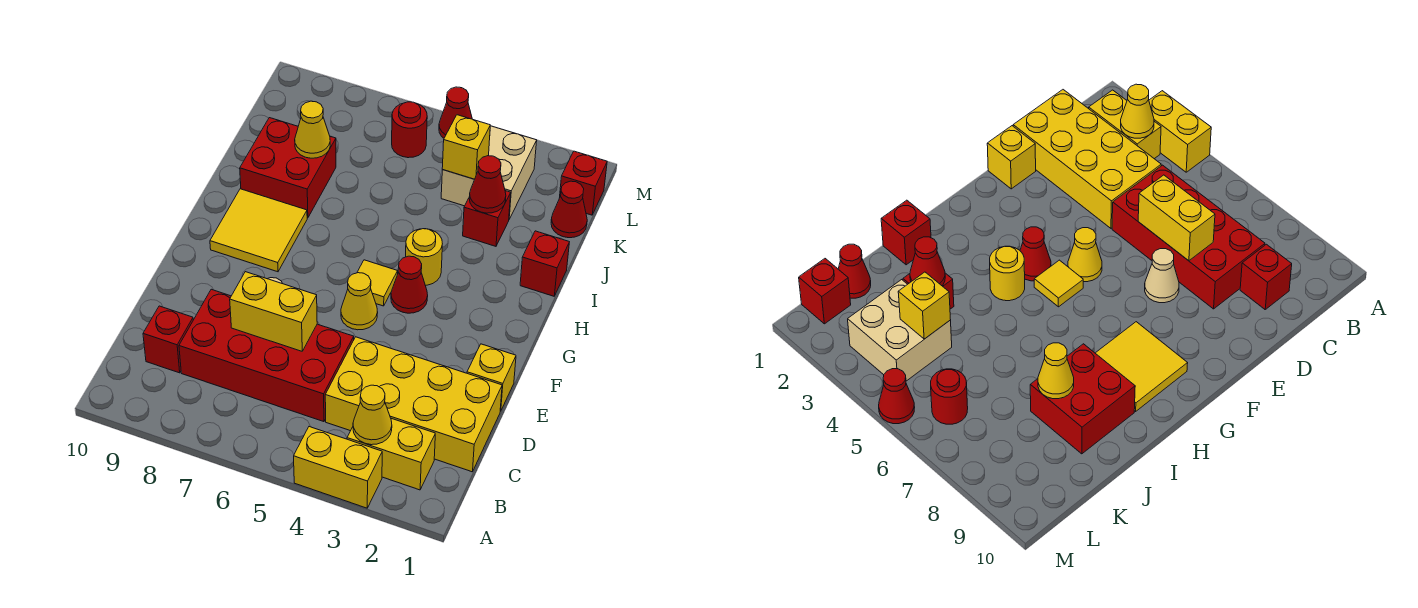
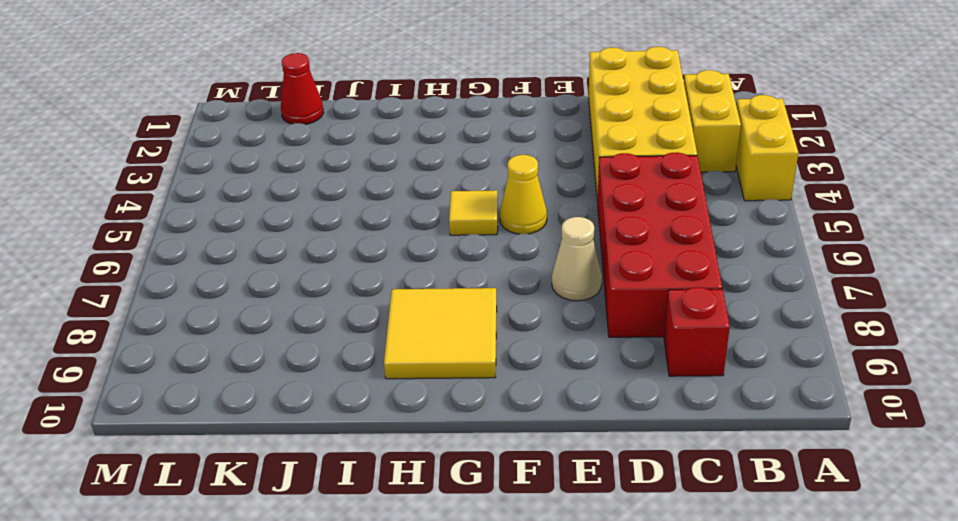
none -> yellow brick E1 level 1
none -> red cone G4 level 1
none -> yellow round brick H4 level 1

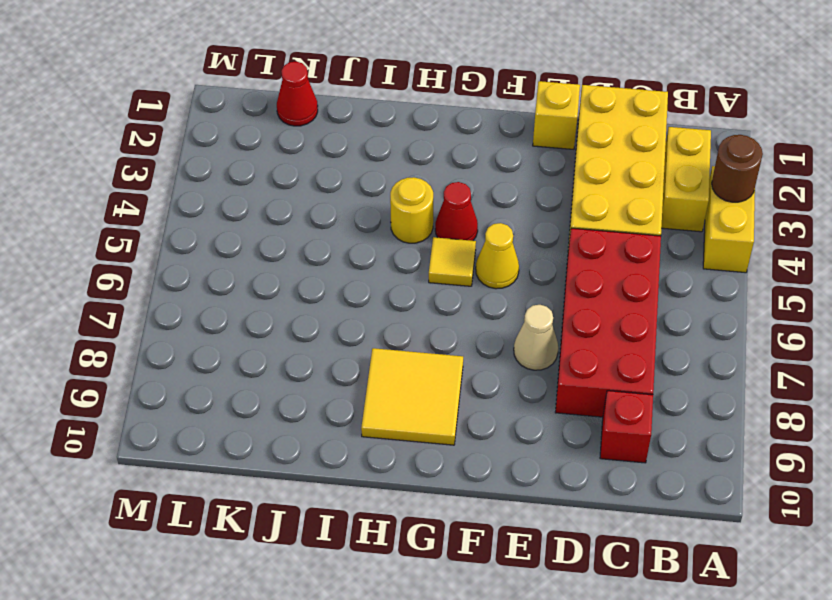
brown round brick A3 level 2 -> none
none -> red brick I1 level 1
none -> red brick I8:J9 level 1
none -> red brick J3 level 1

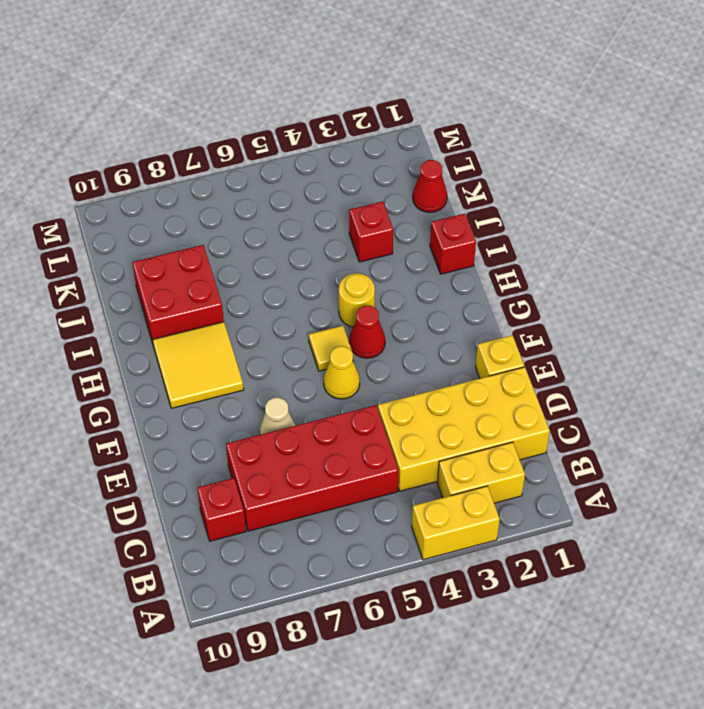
none -> tan brick K3:L4 level 1
none -> red brick L1 level 1
none -> red round brick L6 level 1

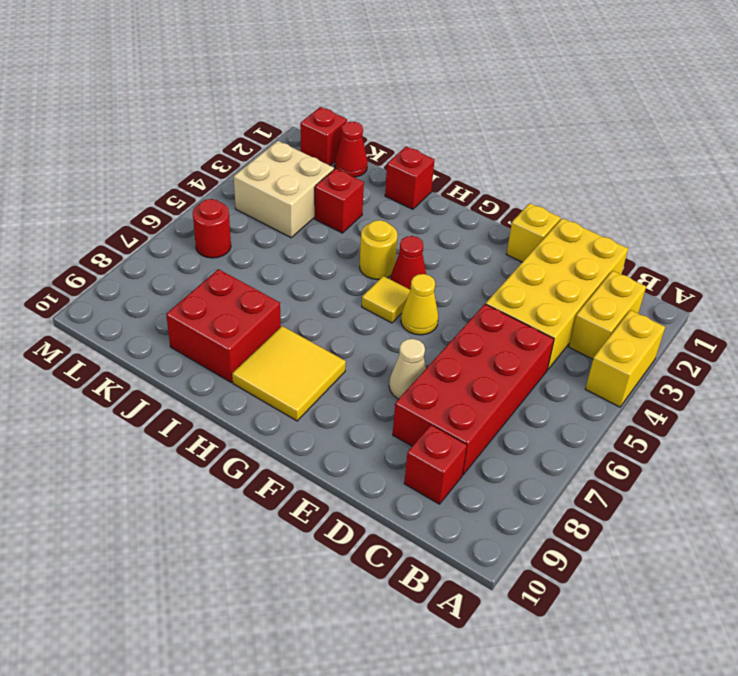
none -> red cone M5 level 1
none -> yellow cone B3 level 2
none -> yellow brick D6:D7 level 2

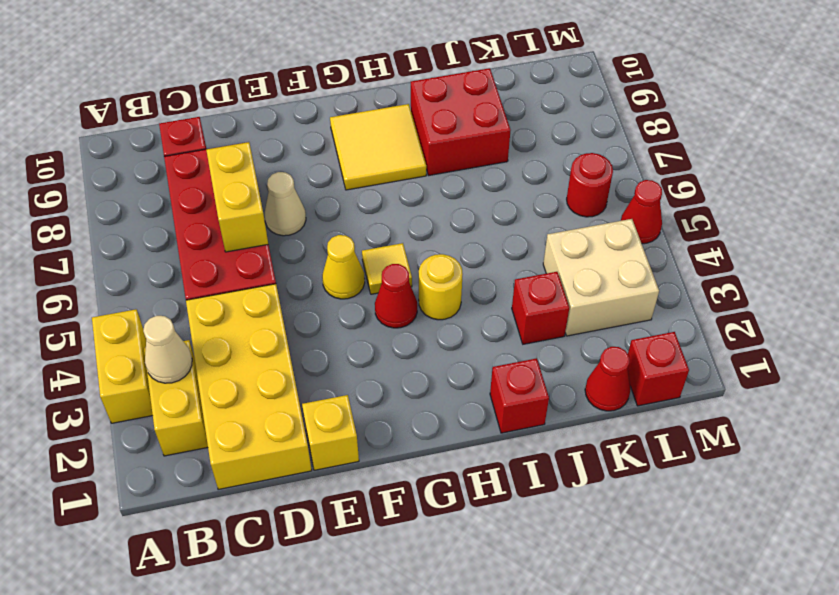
tan cone B3 level 2 -> yellow cone B3 level 2
none -> red cone J3 level 2
none -> yellow cone J8 level 2
none -> yellow brick K4 level 2

